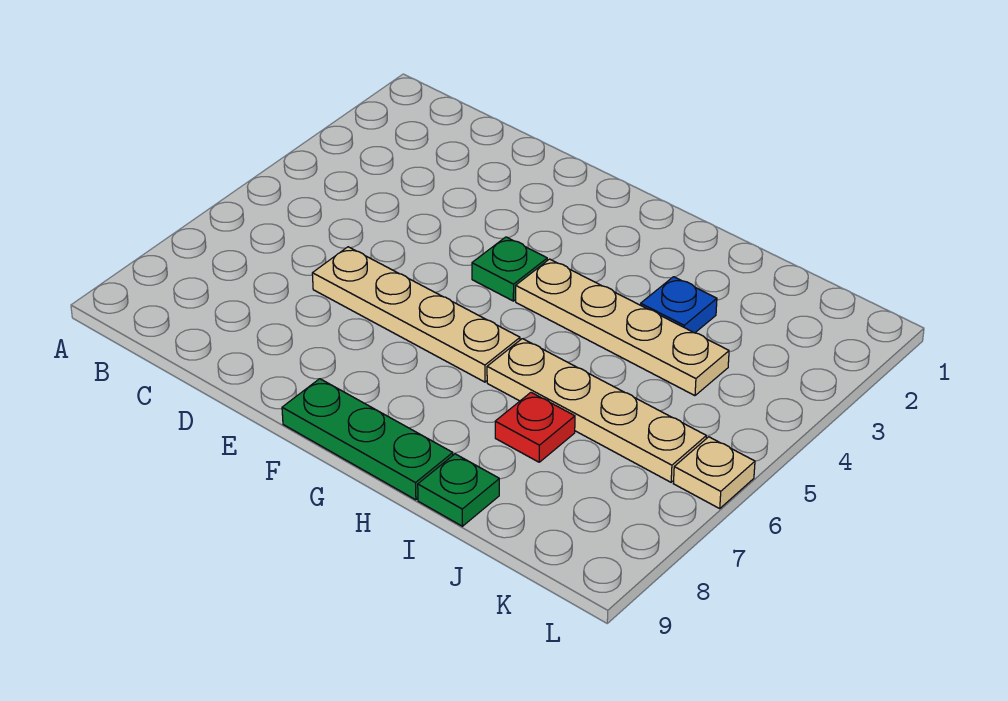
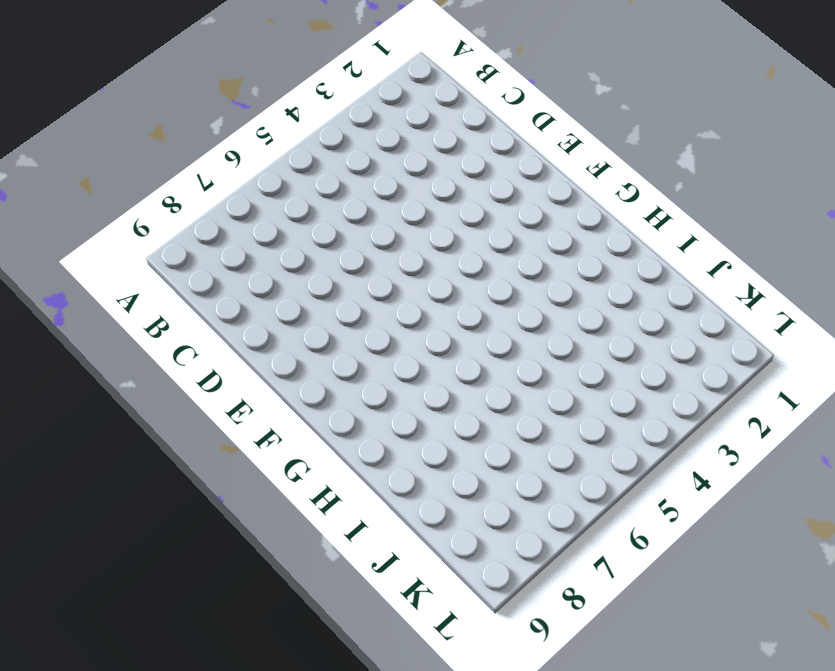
none -> tan plate D6:G6 level 1
none -> green plate F4 level 1

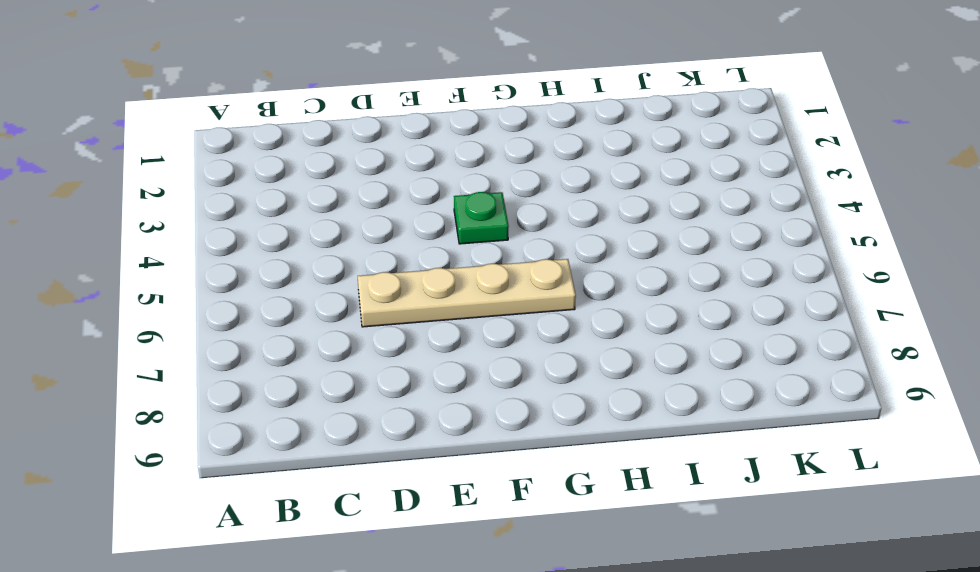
none -> green plate F9:H9 level 1
none -> tan plate G4:J4 level 1

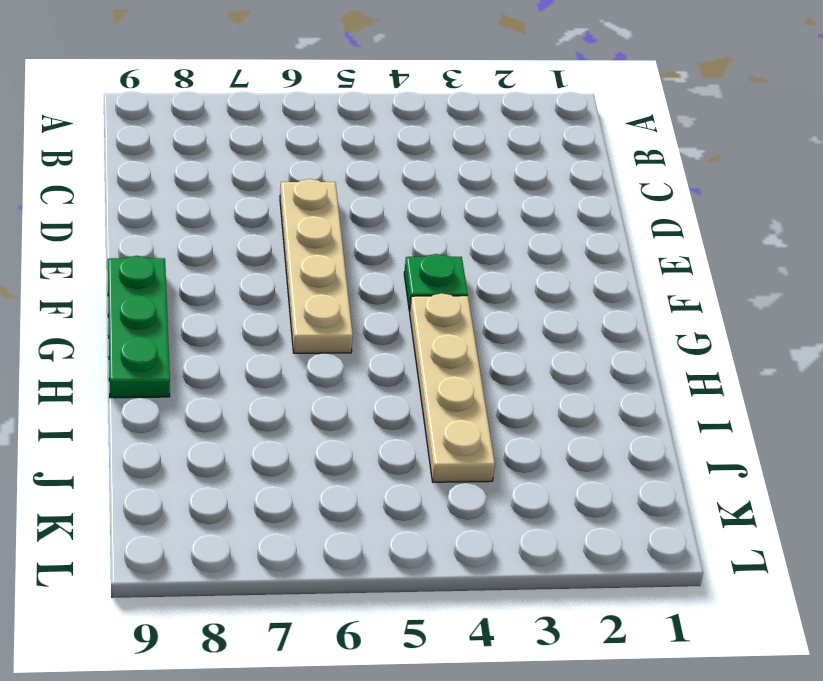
none -> tan plate H6:K6 level 1
none -> blue plate I3 level 1

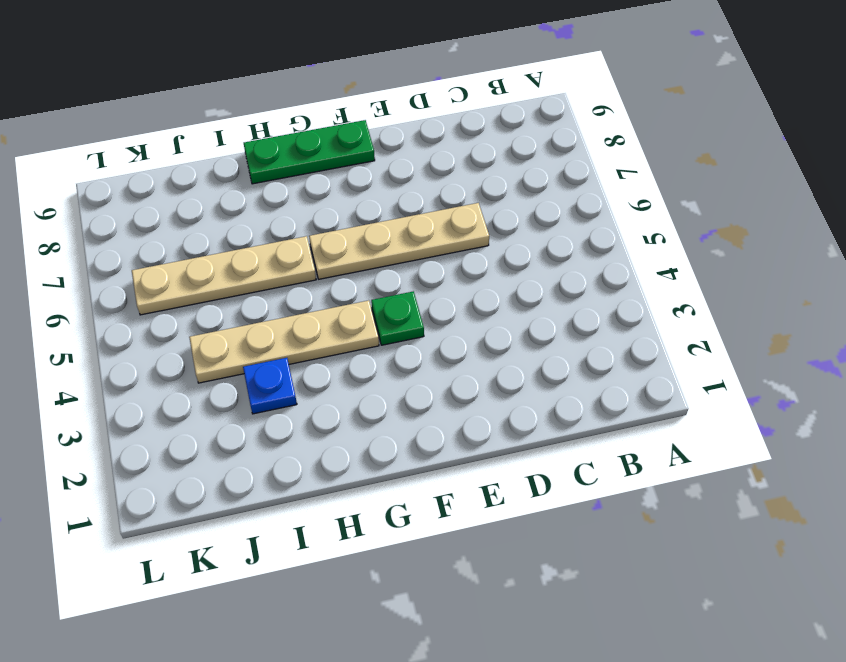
none -> red plate I7 level 1
none -> green plate I9 level 1

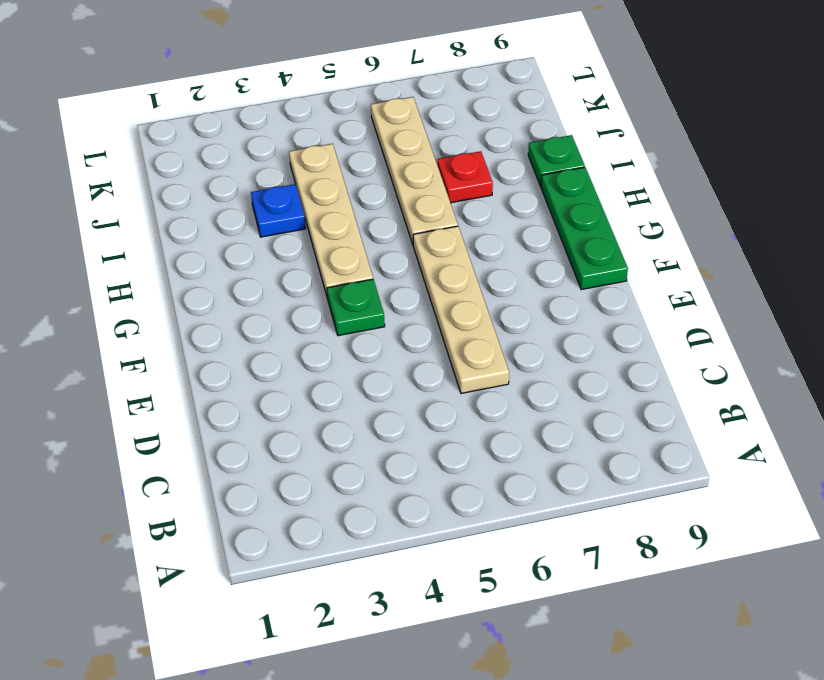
none -> tan plate L6 level 1

